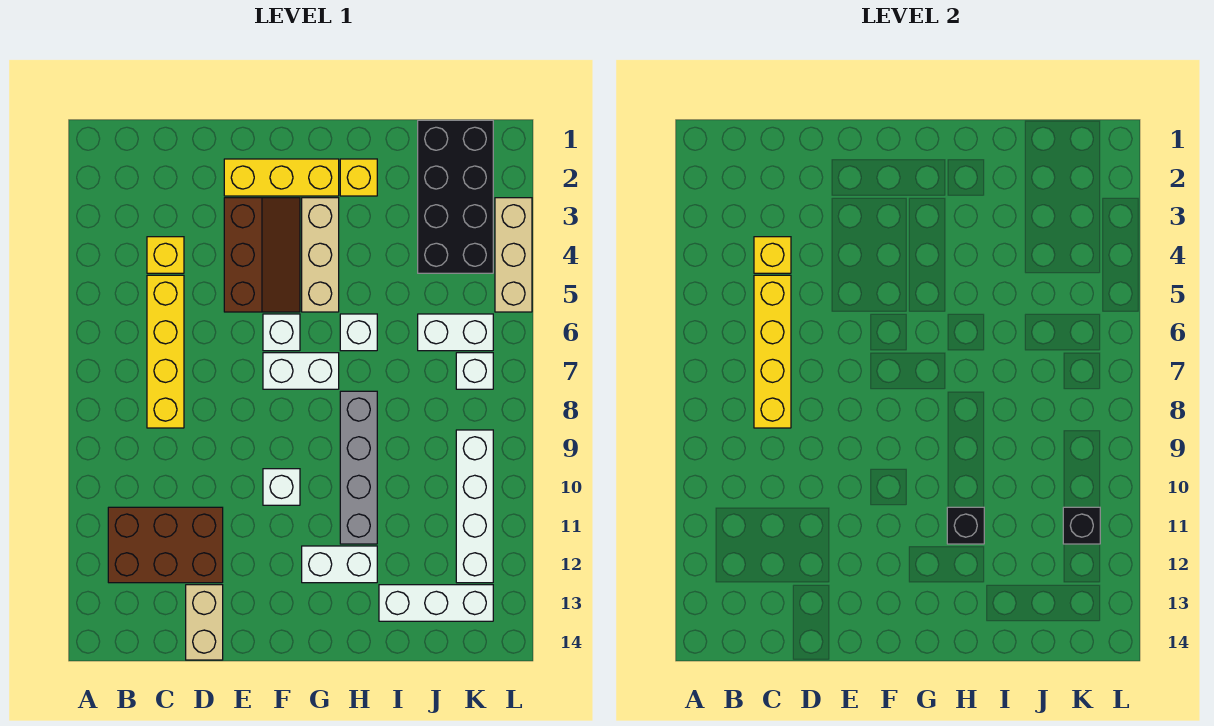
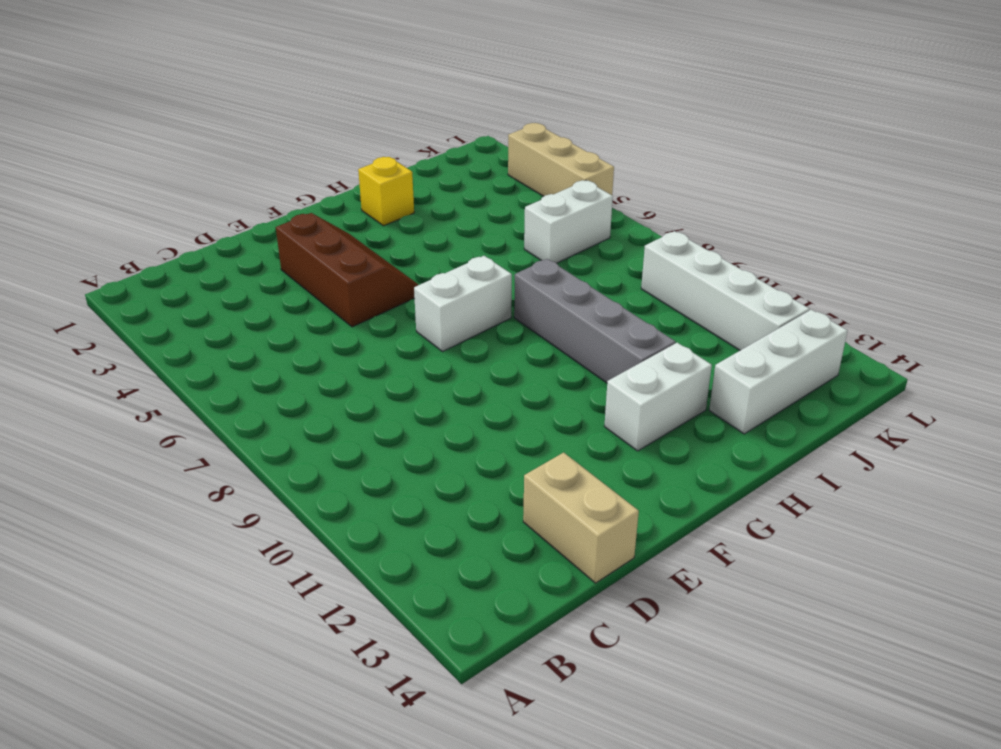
none -> brown brick B11:D12 level 1
none -> yellow brick C4 level 1
none -> yellow brick C5:C8 level 1

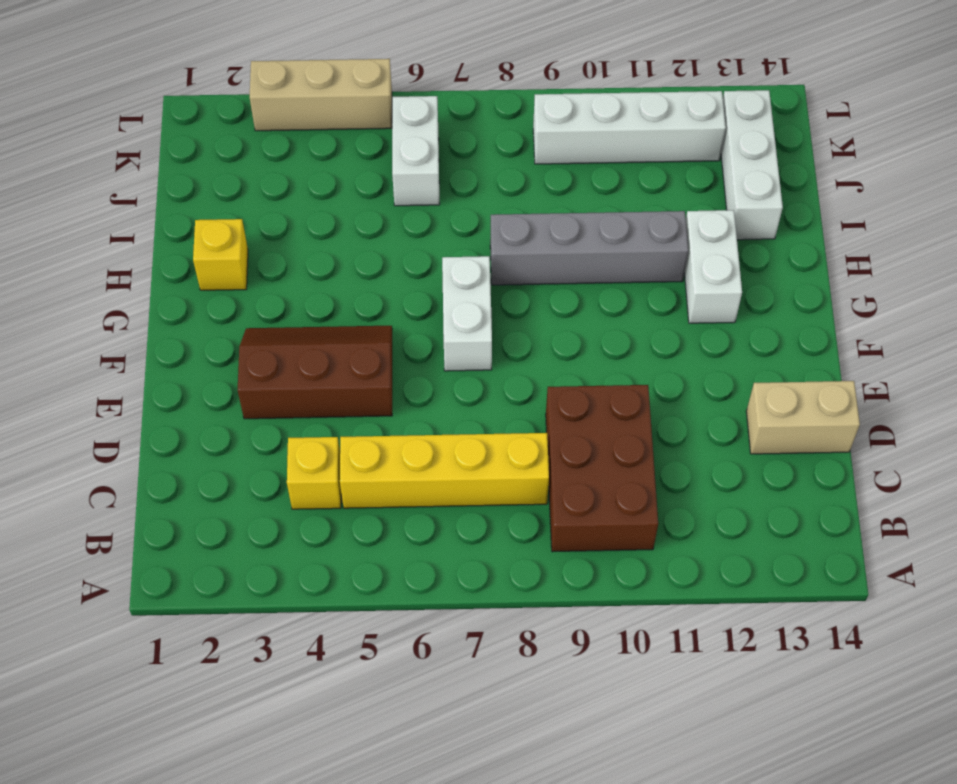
brown brick B9:D10 level 1 -> brown brick B11:D12 level 1
none -> yellow brick E2:G2 level 1
none -> white brick F6 level 1
none -> white brick F10 level 1

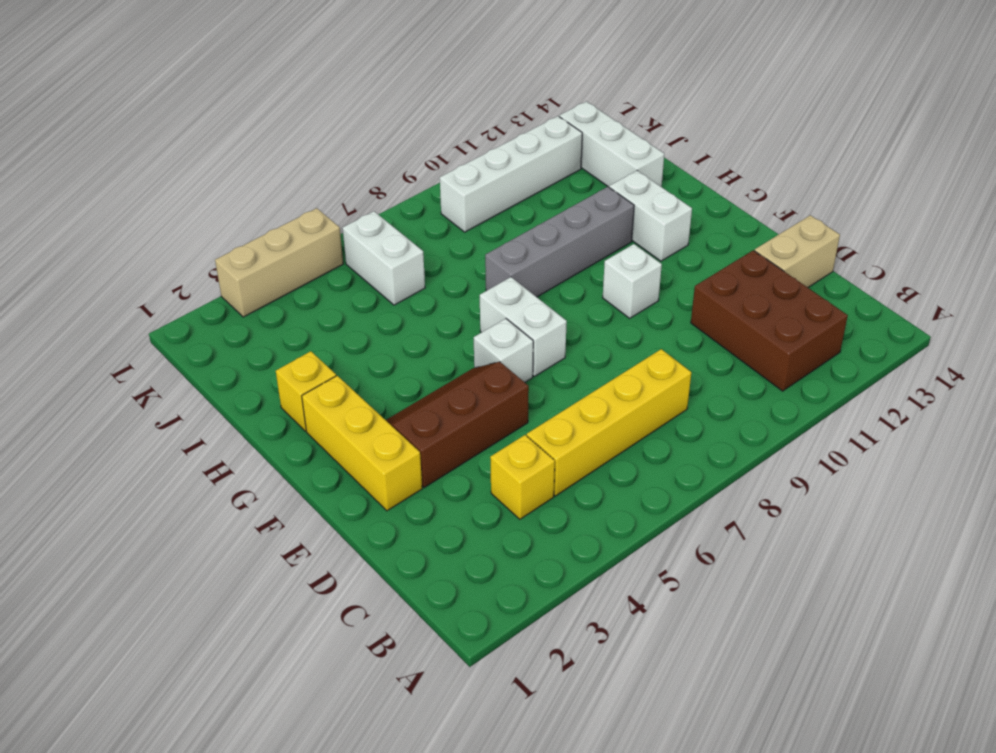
none -> tan brick G3:G5 level 1
none -> white brick H6 level 1
none -> black brick J1:K4 level 1

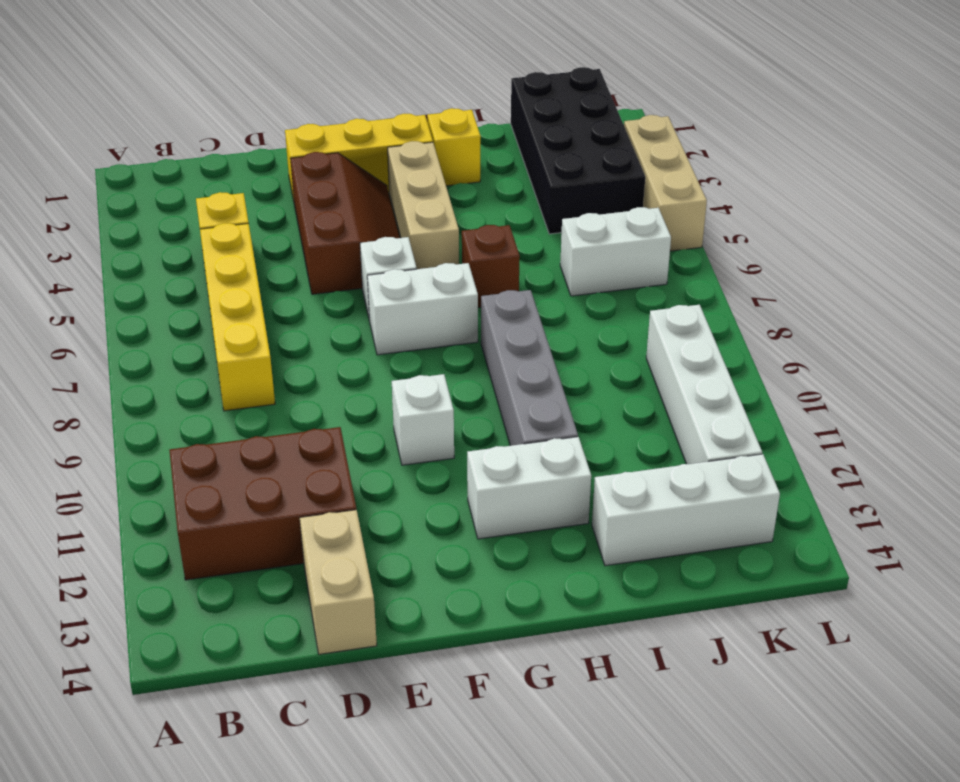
brown brick H6 level 1 -> white brick H6 level 1
none -> white brick K7 level 1
none -> yellow brick C4 level 2
none -> yellow brick C5:C8 level 2

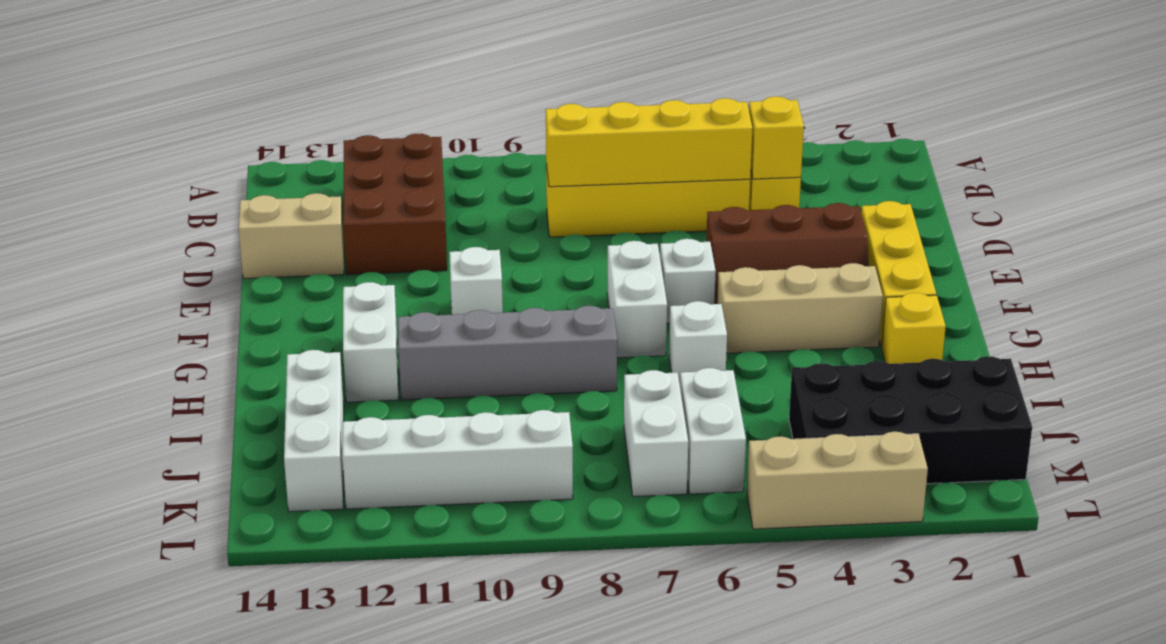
white brick J7:K7 level 1 -> white brick K7 level 1
none -> black brick H11 level 2
none -> black brick K11 level 2

